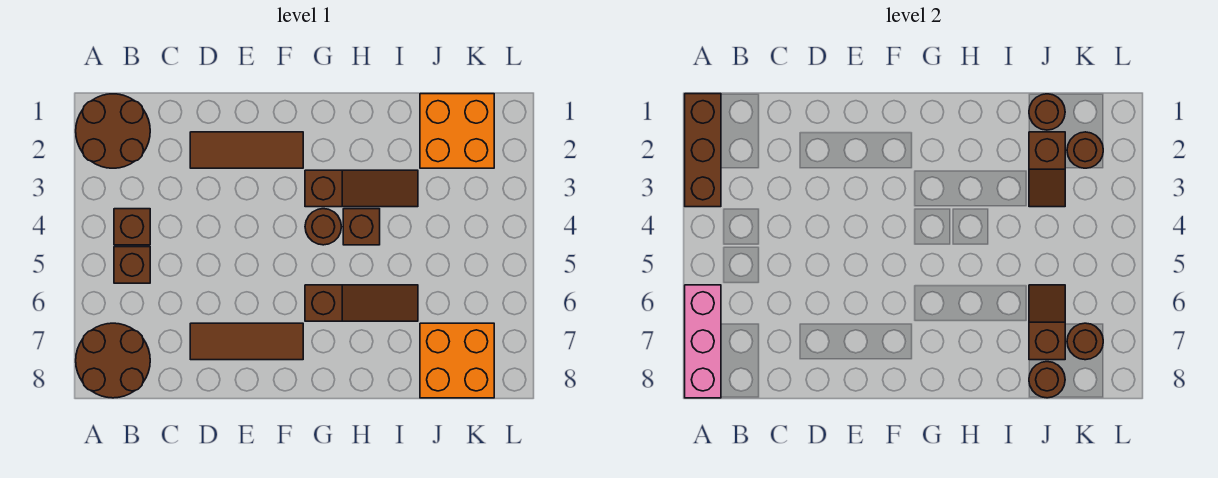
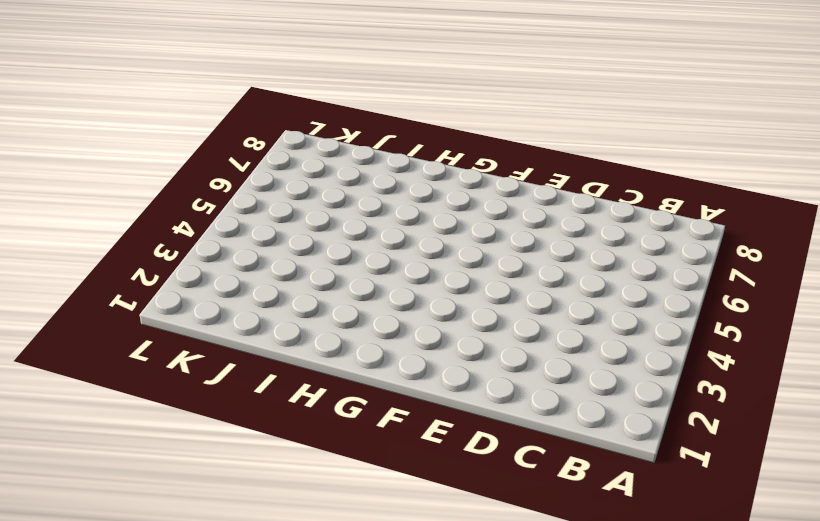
none -> brown round brick A1:B2 level 1
none -> brown round brick A7:B8 level 1
none -> brown brick B4 level 1

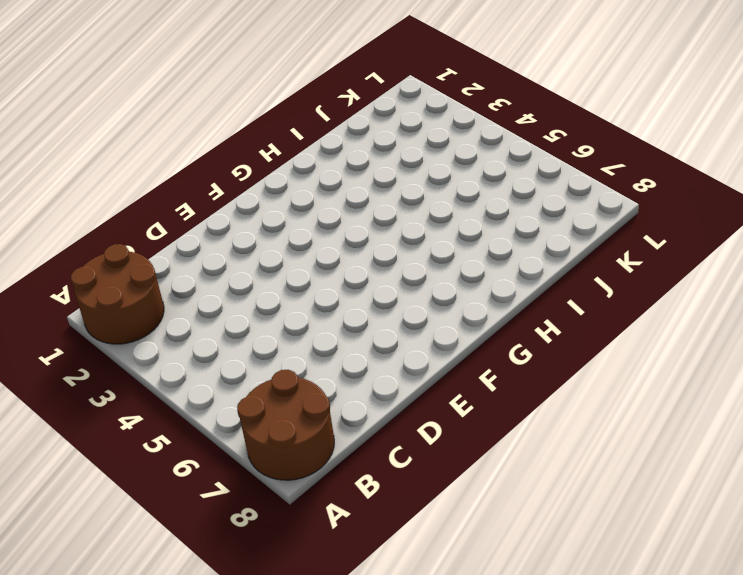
none -> brown brick B4 level 1
none -> brown brick B5 level 1
none -> brown tile D2:F2 level 1

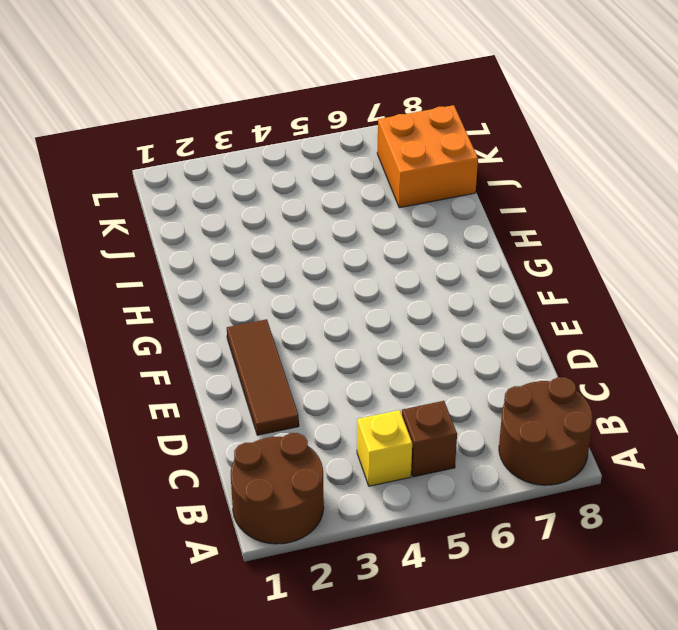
yellow brick B4 level 1 -> brown brick B4 level 1
none -> brown tile D7:F7 level 1
none -> brown slope G3:I3 level 1 top G
none -> brown round brick G4 level 1

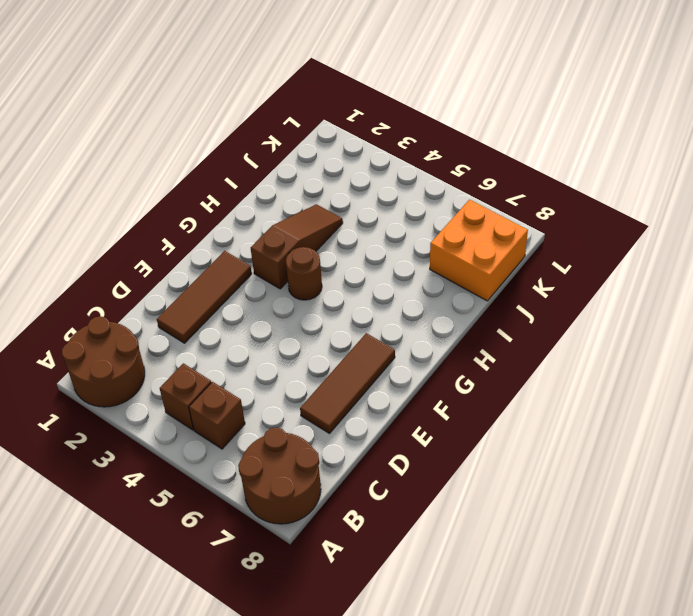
none -> brown slope G6:I6 level 1 top G
none -> brown brick H4 level 1
none -> orange brick J1:K2 level 1

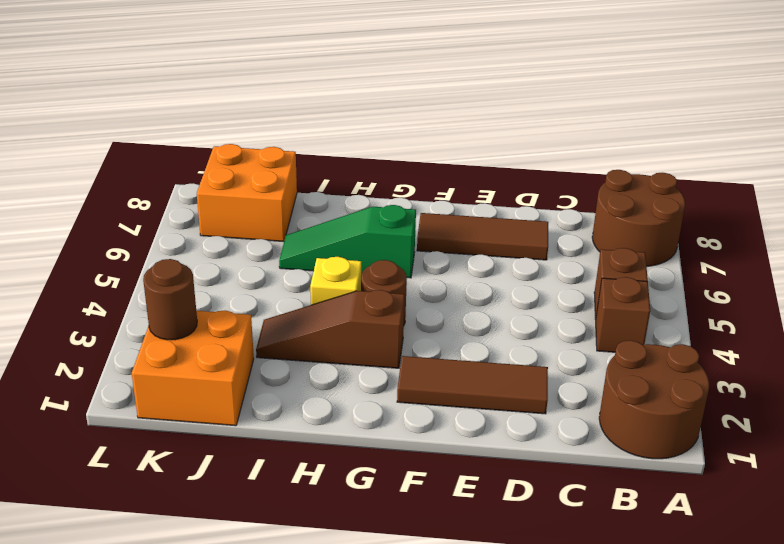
green slope G6:I6 level 1 top G -> brown slope G6:I6 level 1 top G
yellow brick H4 level 1 -> brown brick H4 level 1
none -> brown brick A1:A3 level 2
none -> pink brick A6:A8 level 2
none -> brown round brick J1 level 2

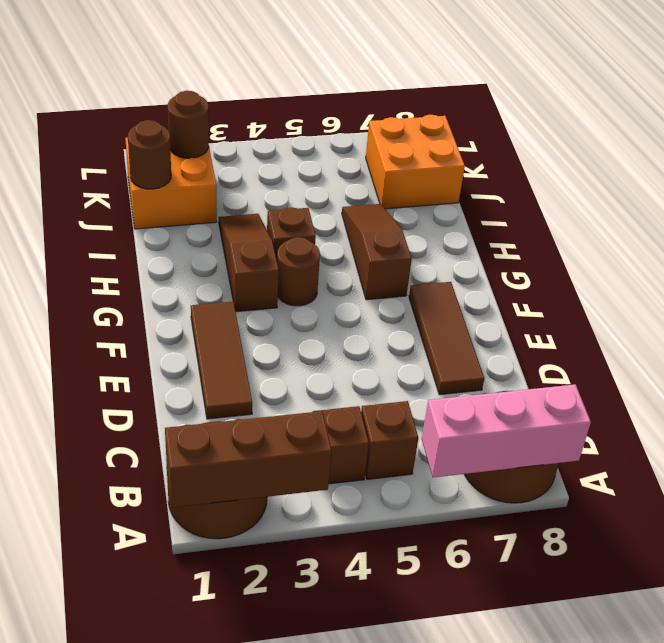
none -> brown slope J2:J3 level 2 top 2
none -> brown slope J6:J7 level 2 top 7
none -> brown round brick J8 level 2

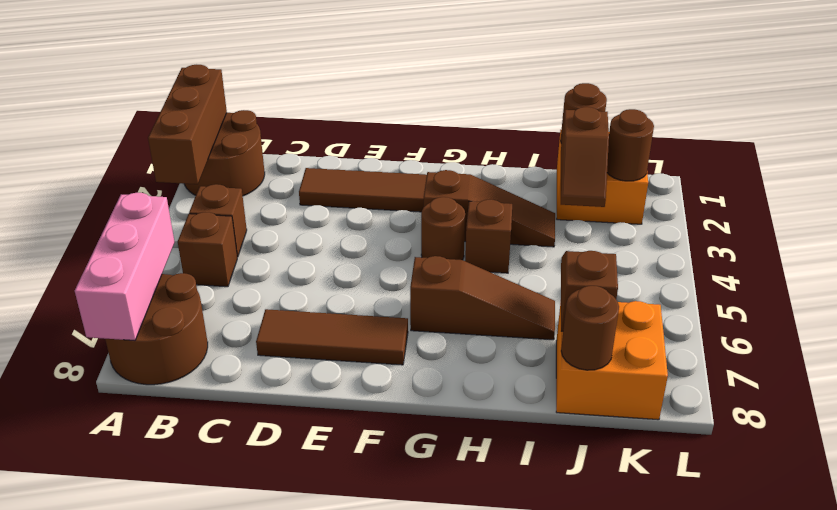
none -> brown round brick K7 level 2

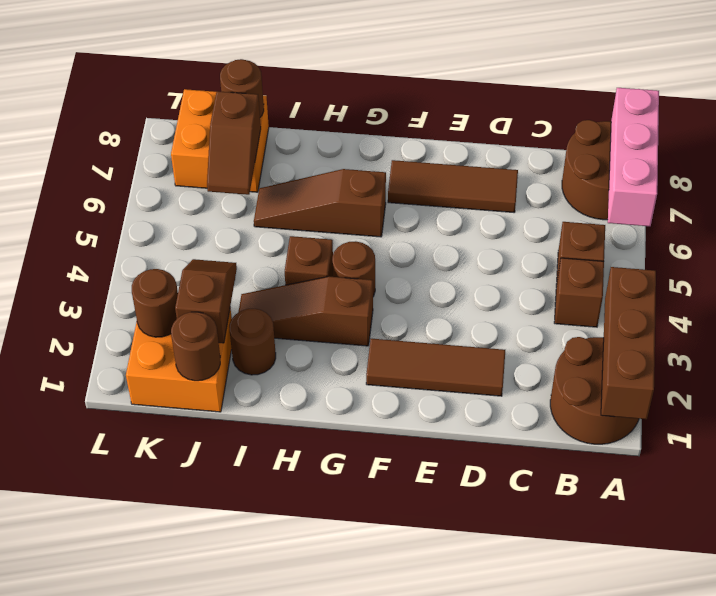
brown round brick I2 level 1 -> brown round brick K7 level 2

